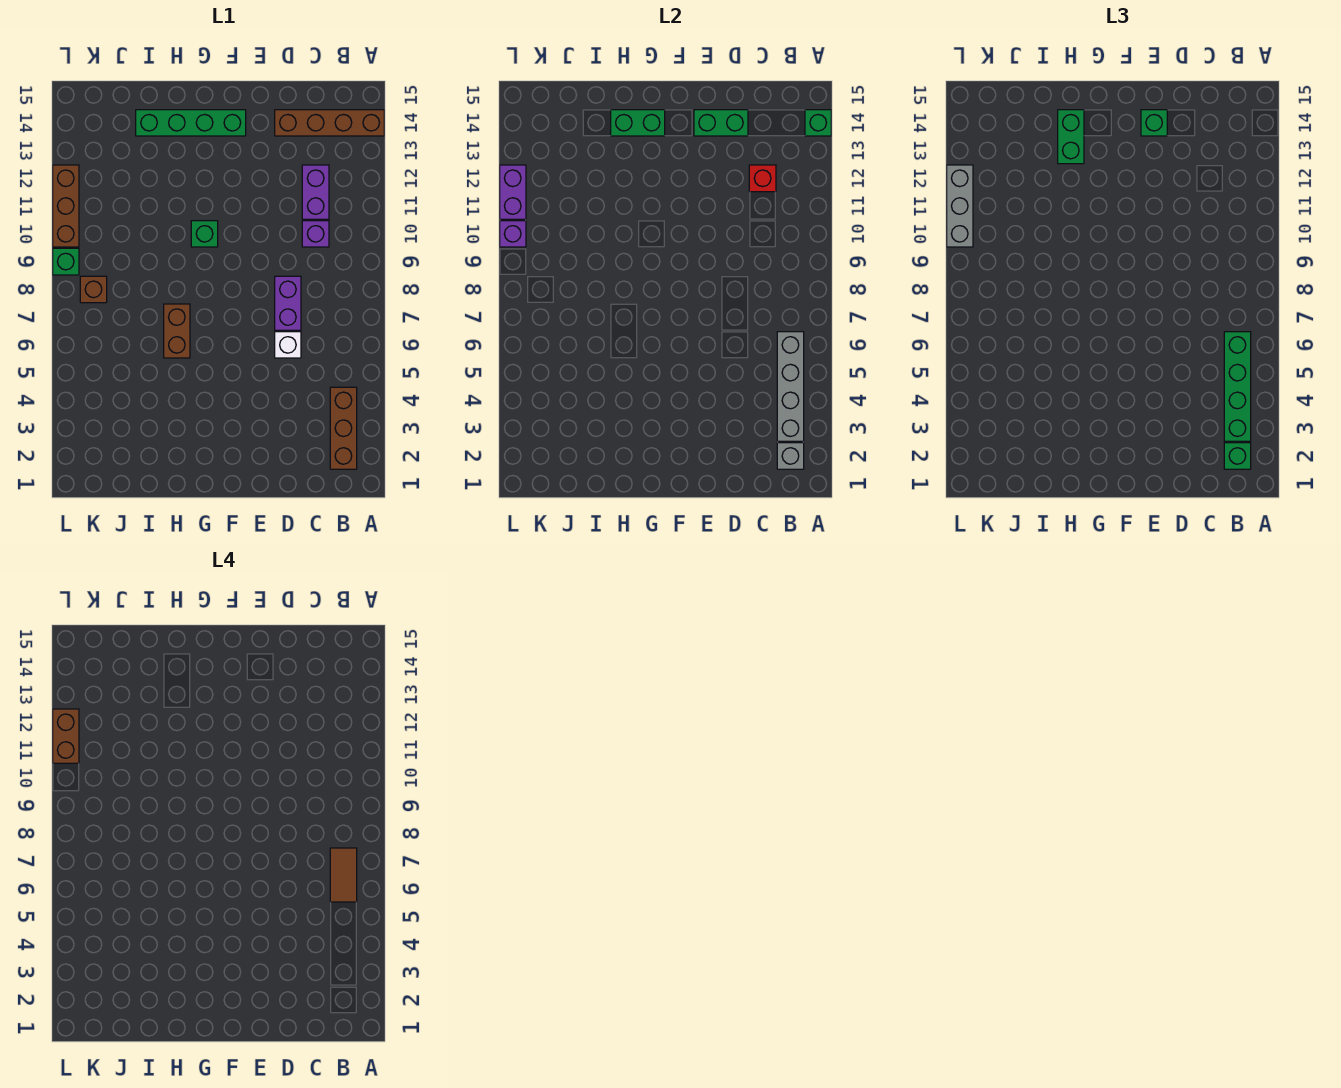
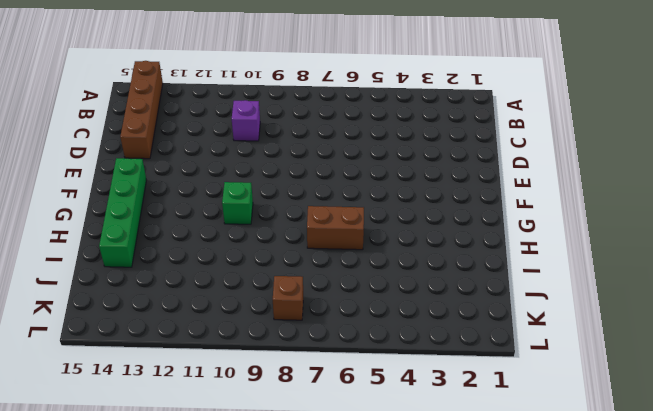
none -> brown brick B2:B4 level 1
none -> purple brick C11:C12 level 1
none -> white brick D6 level 1

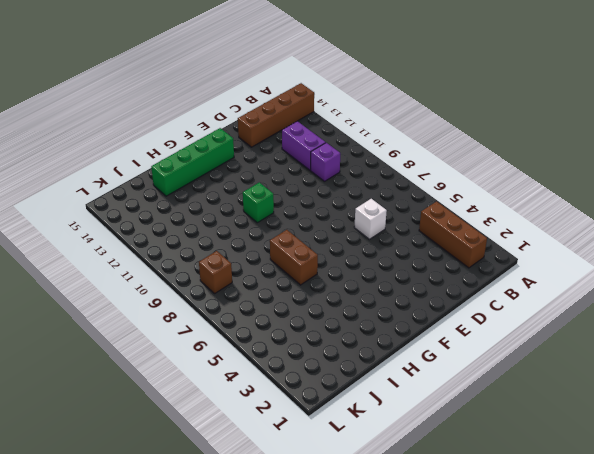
none -> purple brick D7:D8 level 1
none -> green brick L9 level 1
none -> brown brick L10:L12 level 1

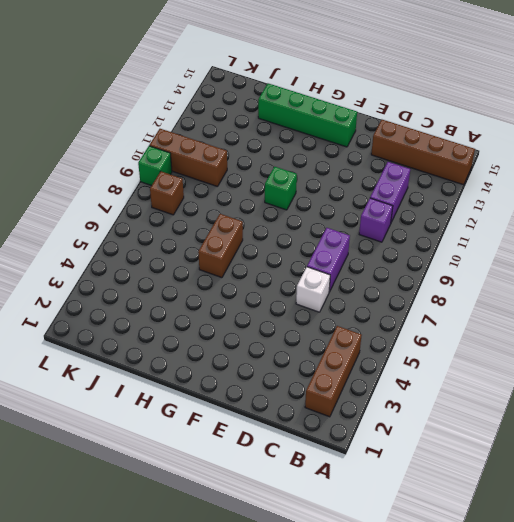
brown brick J10:L10 level 1 -> brown brick L10:L12 level 1
none -> green brick A14 level 2
none -> grey brick B2 level 2
none -> grey brick B3:B6 level 2

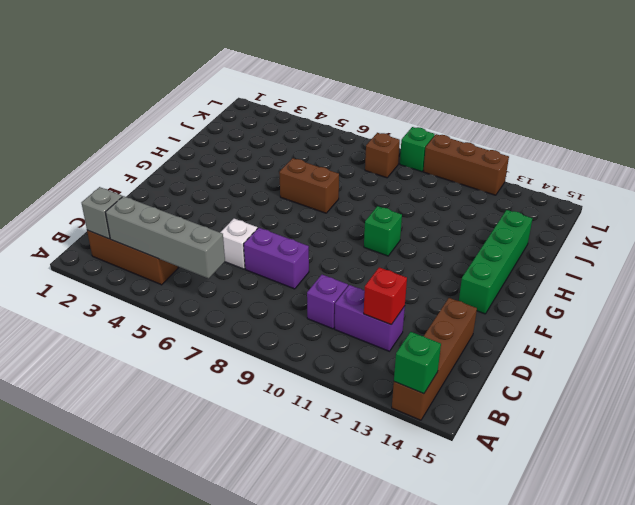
none -> green brick D14:E14 level 2
none -> green brick G14:H14 level 2
none -> purple brick L10 level 2

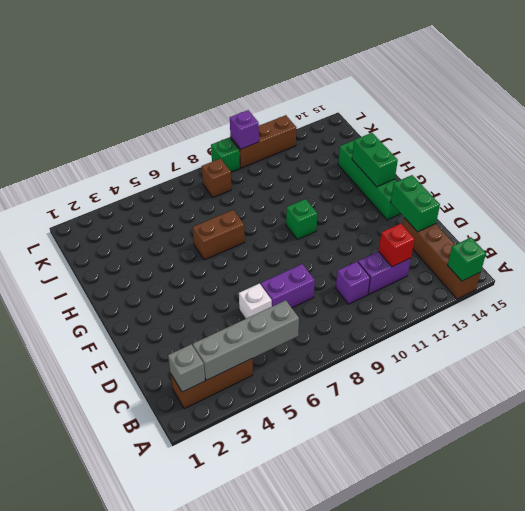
none -> purple brick L11:L12 level 2
none -> green brick B2 level 3
none -> green brick B3:B6 level 3

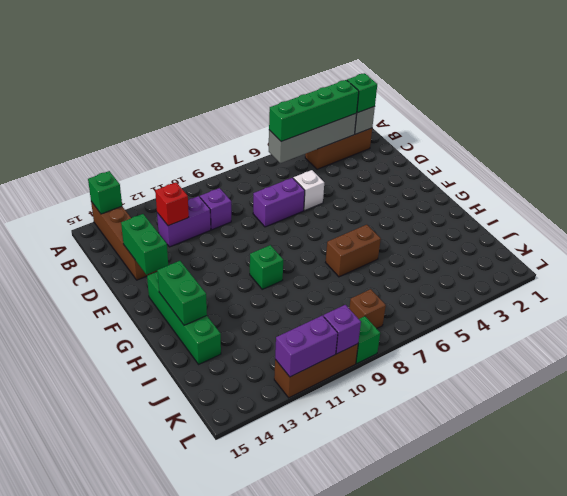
none -> green brick E14 level 3
none -> green brick H13:H14 level 3
none -> grey brick L10:L12 level 3

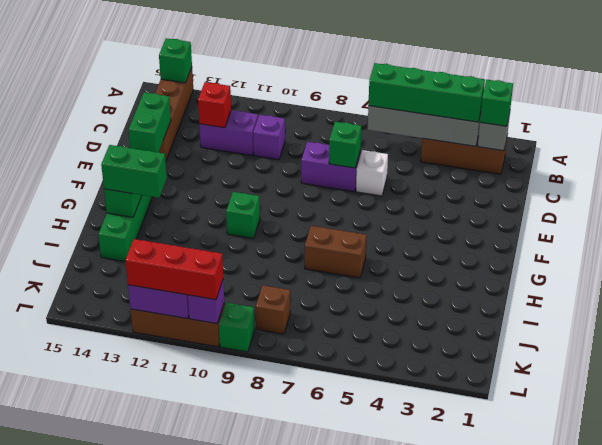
green brick D7 level 2 -> green brick E14 level 3
red brick L10:L12 level 3 -> grey brick L10:L12 level 3
none -> brown tile B6:B7 level 4
none -> brown brick L11:L12 level 4

